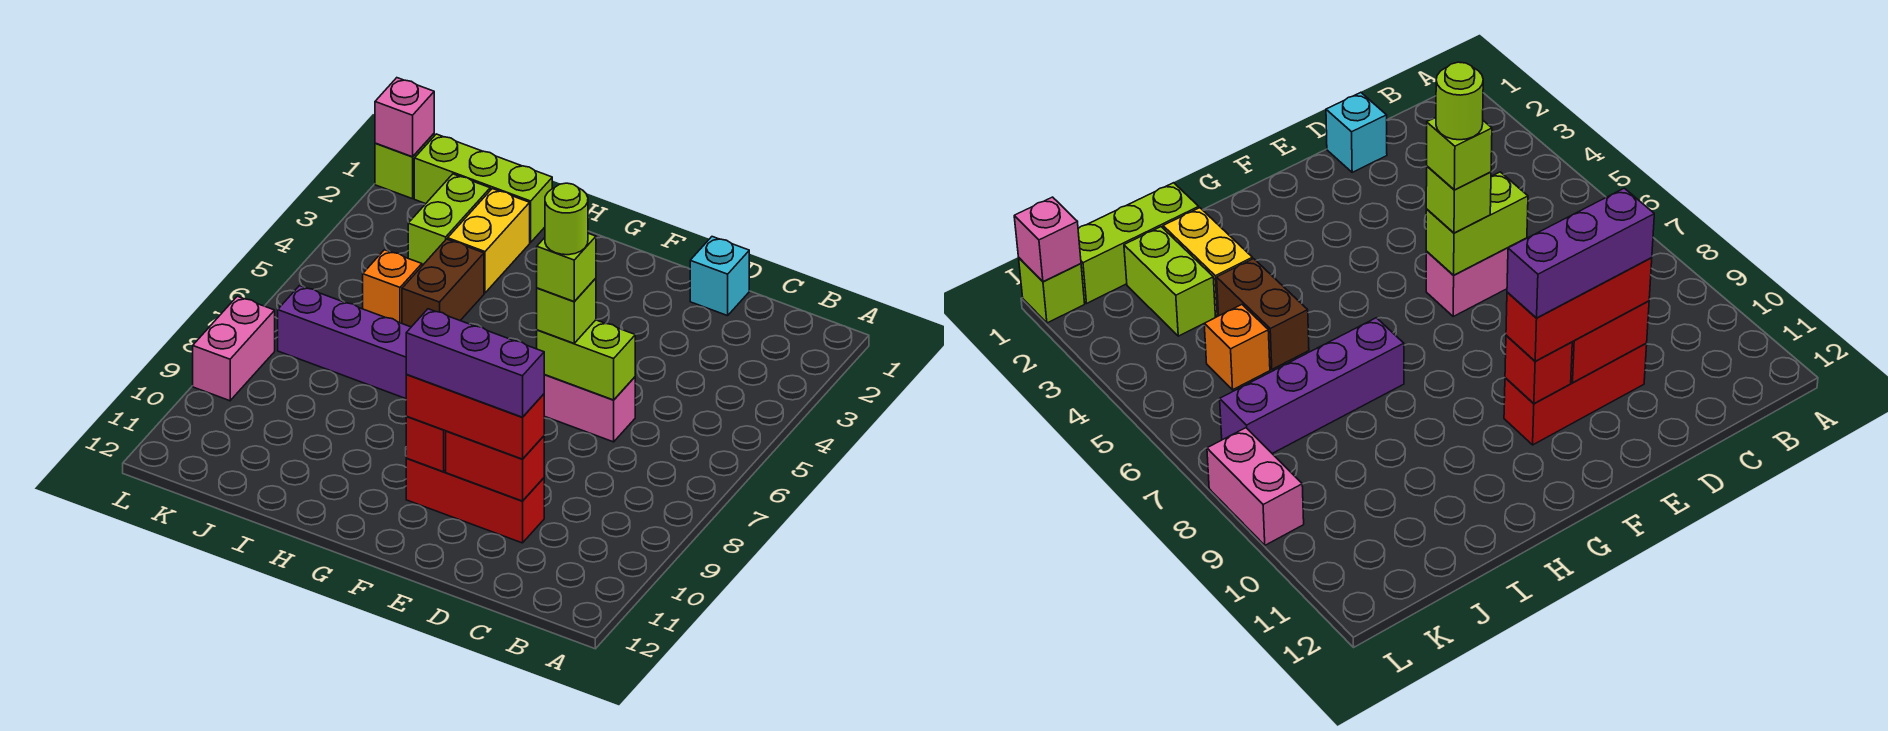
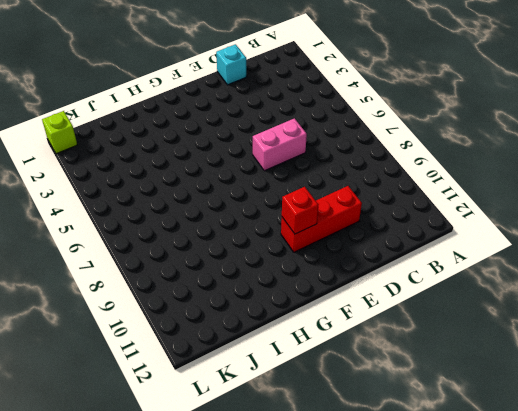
none -> purple brick H7:K7 level 1
none -> lime brick I1:K1 level 1
none -> yellow brick I2:I3 level 1

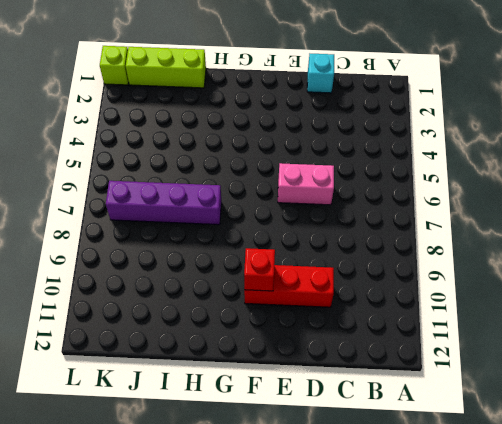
none -> yellow brick I2:I3 level 1
none -> brown brick I4:I5 level 1
none -> lime brick J2:J3 level 1

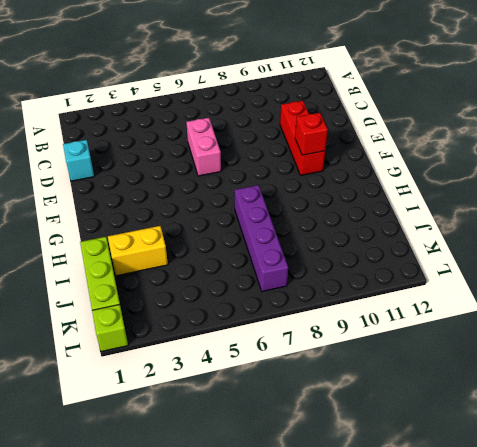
none -> brown brick I4:I5 level 1
none -> lime brick J2:J3 level 1
none -> orange brick J5 level 1

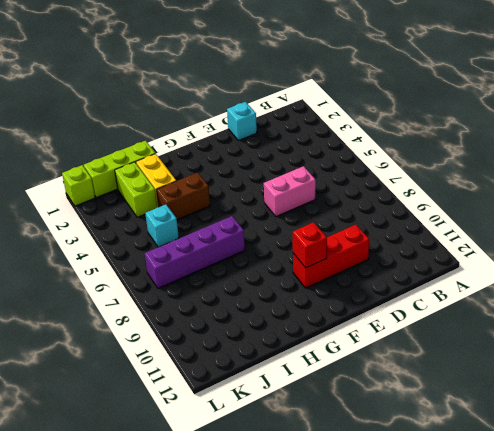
brown brick H4:I4 level 1 -> brown brick I4:I5 level 1
cyan brick J5 level 1 -> orange brick J5 level 1
none -> pink brick L8:L9 level 1
none -> lime brick D6:E6 level 2
none -> red brick D10:E10 level 2

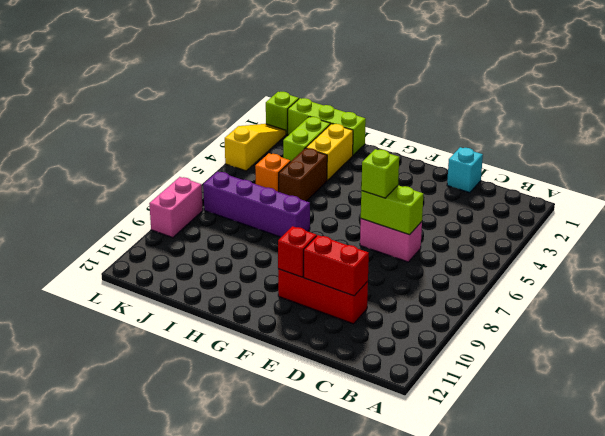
yellow slope L2:L4 level 1 top 4 -> none
none -> pink brick L1 level 2
none -> red brick D10:F10 level 3
none -> purple brick D10:F10 level 4

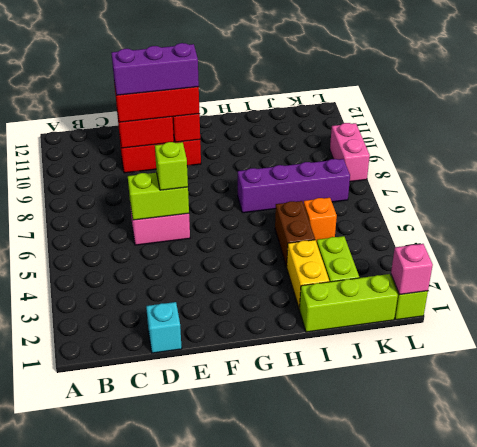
none -> lime brick E6 level 4
none -> lime round brick E6 level 5

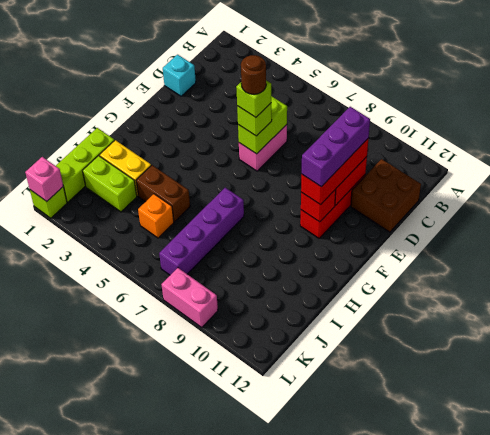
brown brick C11:D12 level 1 -> none
brown round brick E6 level 5 -> lime round brick E6 level 5

